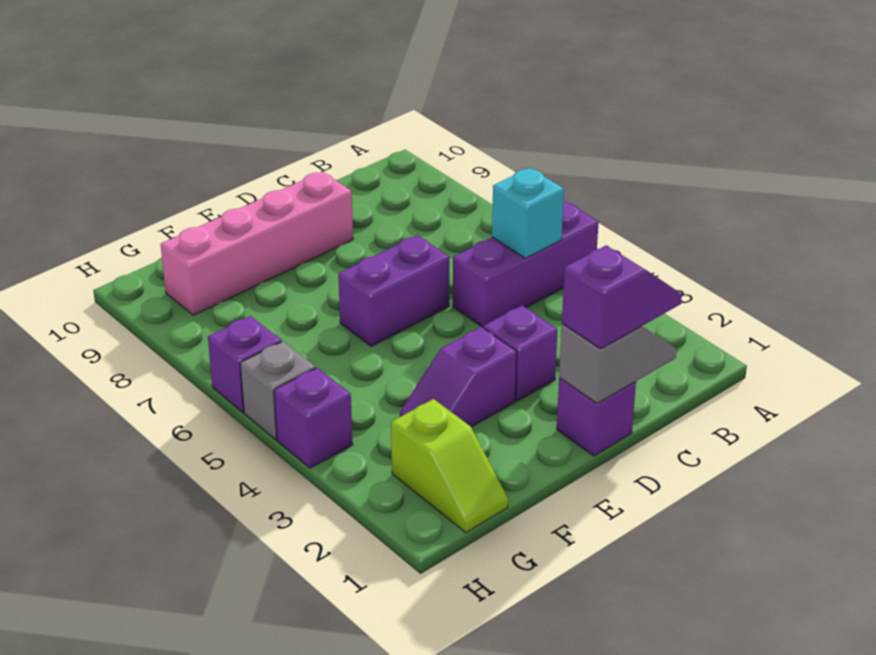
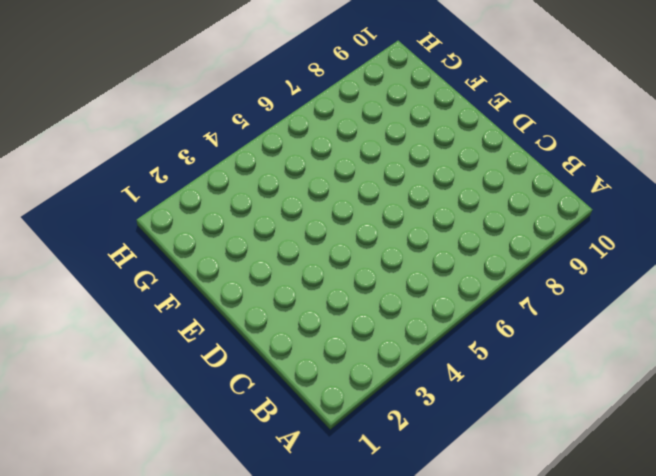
none -> purple brick A5:C5 level 1
none -> purple brick D1 level 1
none -> purple brick D3 level 1

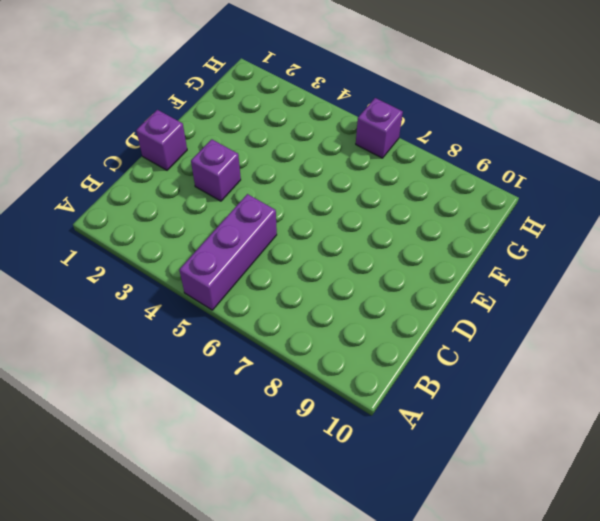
none -> purple brick D6:E6 level 1
none -> pink brick D9:G9 level 1
none -> purple slope E3:F3 level 1 top E

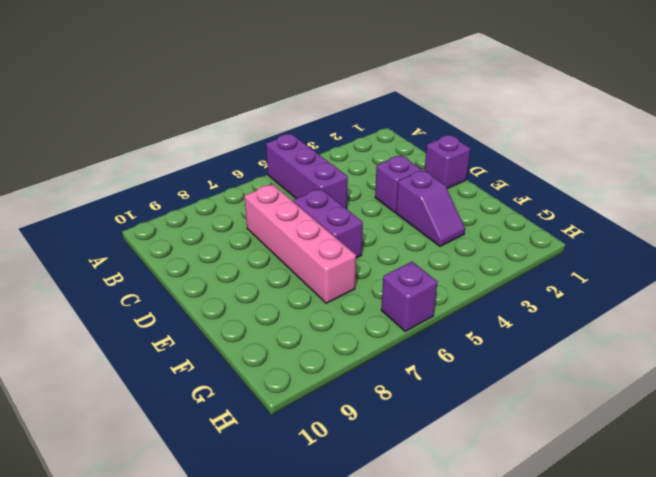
pink brick C7:F7 level 1 -> pink brick D9:G9 level 1
none -> lime slope G1:G2 level 1 top 2
none -> purple brick H4 level 1
none -> grey brick H5 level 1

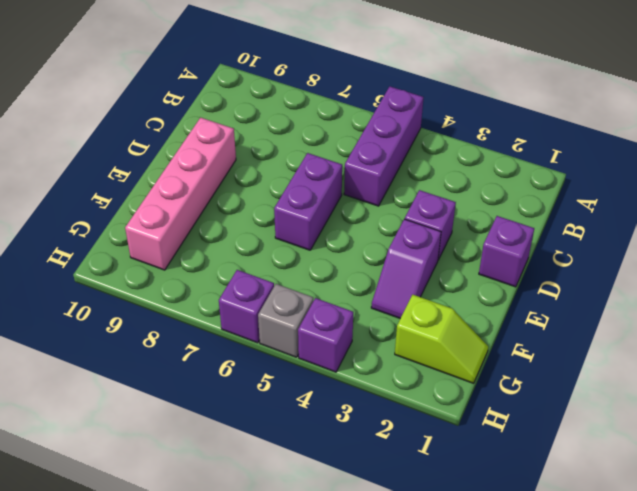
none -> cyan brick B5 level 2
none -> grey slope C1:D1 level 2 top D
none -> purple slope C1:D1 level 3 top D

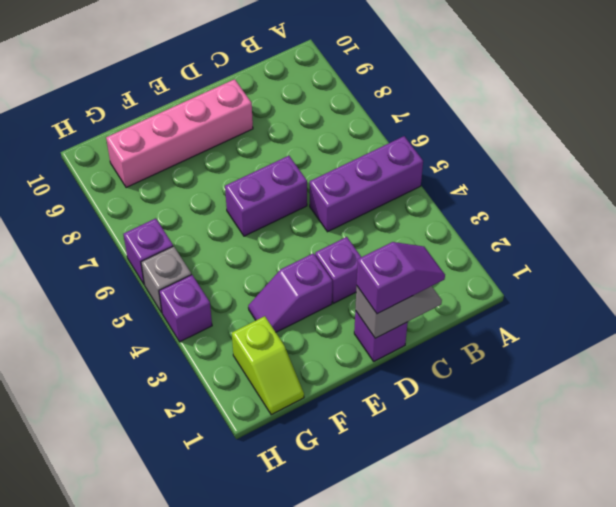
none -> cyan brick B5 level 2

